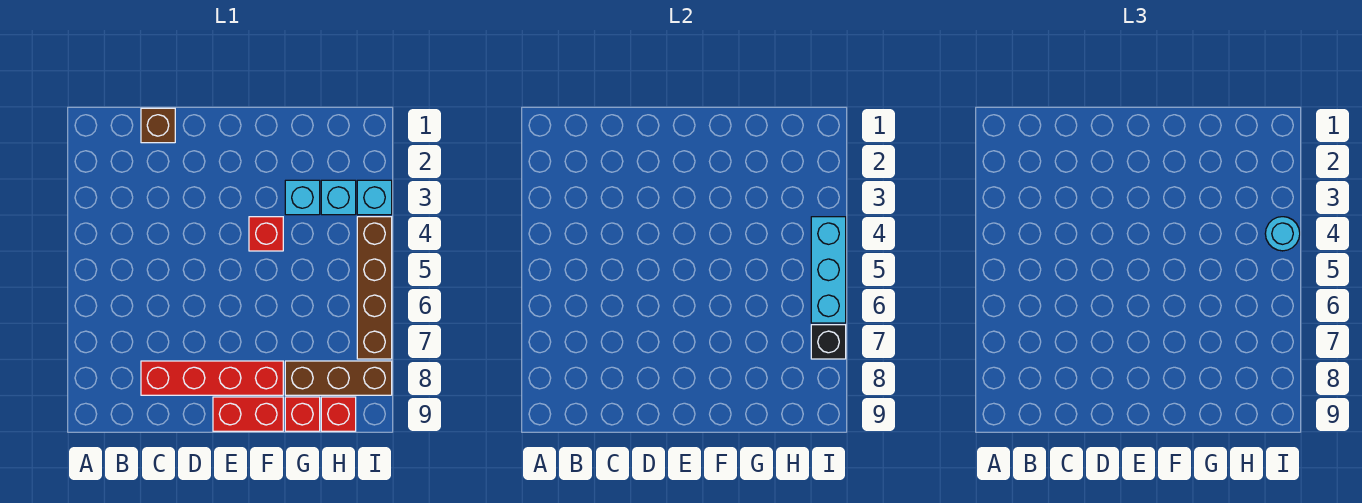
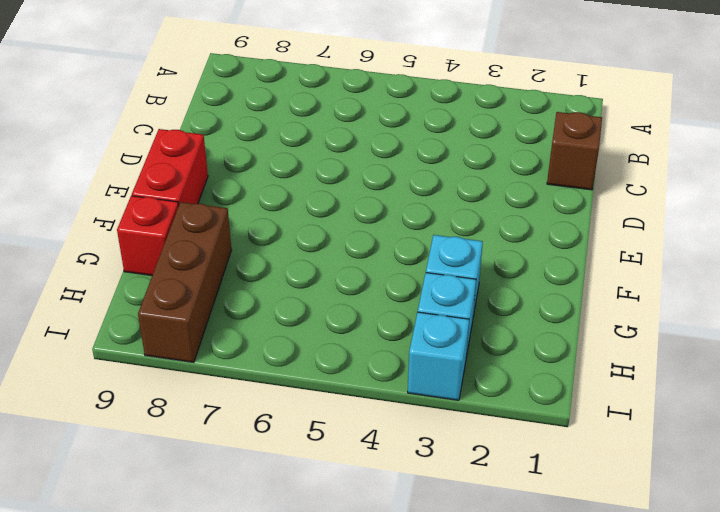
none -> red brick C8:F8 level 1
none -> red brick F4 level 1
none -> red brick H9 level 1

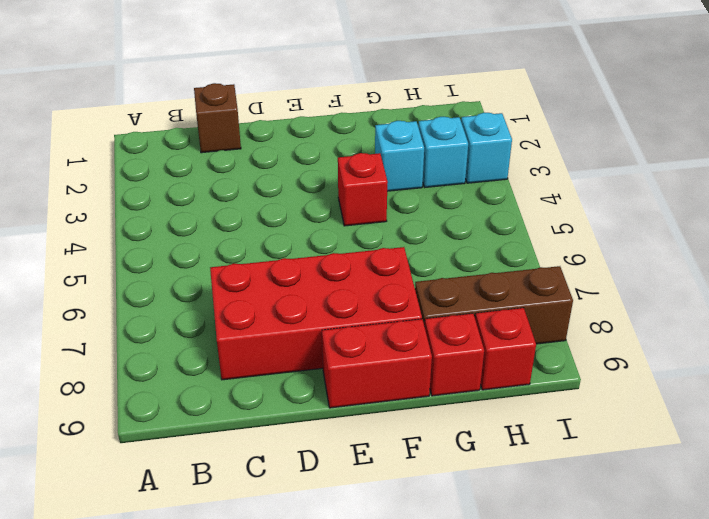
red brick C7:F8 level 1 -> red brick C8:F8 level 1
none -> brown brick I4:I7 level 1
none -> cyan brick I4:I6 level 2
none -> black brick I7 level 2

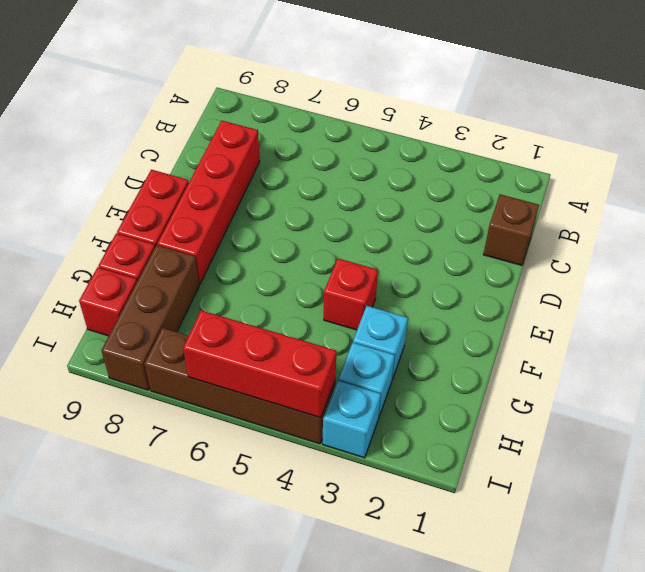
red brick I4:I6 level 2 -> cyan brick I4:I6 level 2
none -> black brick I7 level 2
none -> cyan round brick I4 level 3

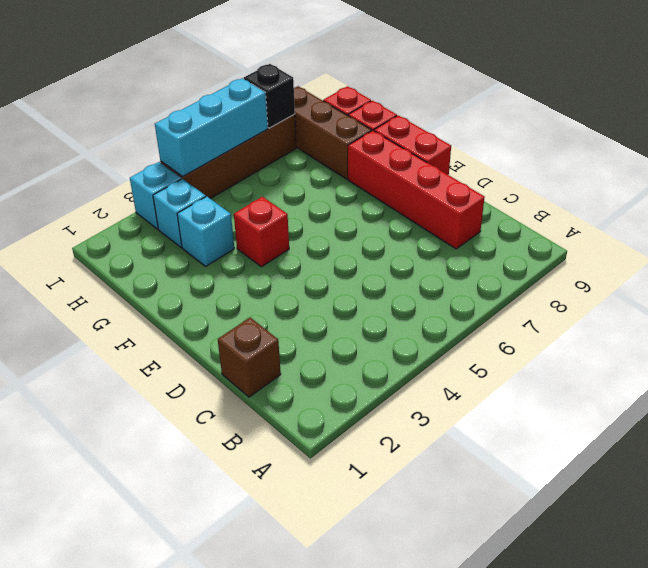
none -> cyan round brick I4 level 3

